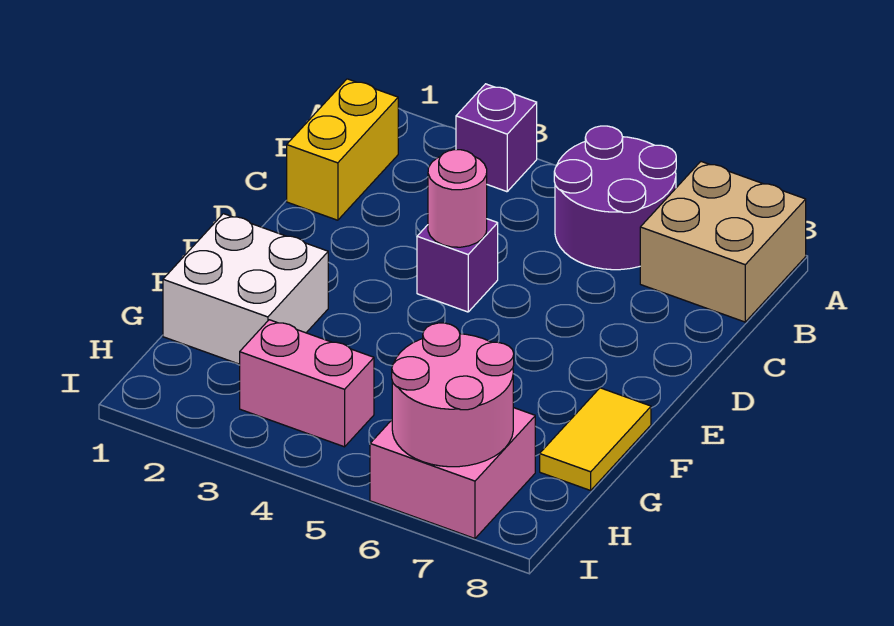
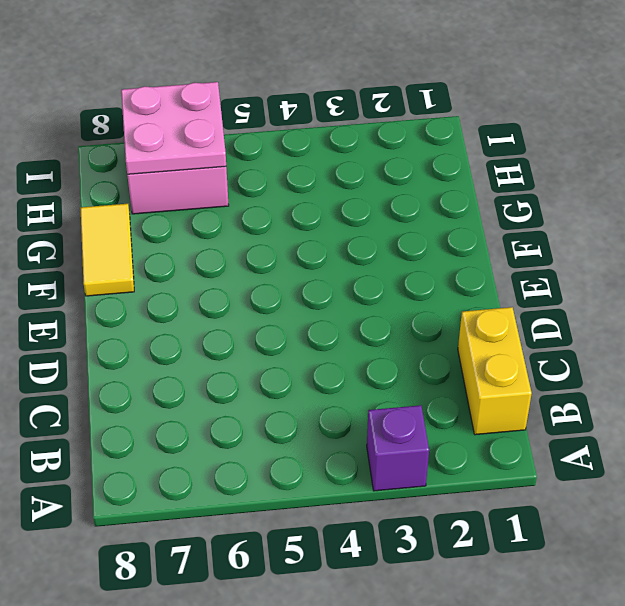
pink plate H6:I7 level 2 -> pink round brick H6:I7 level 2
none -> purple round brick A5:B6 level 1
none -> tan brick A7:B8 level 1

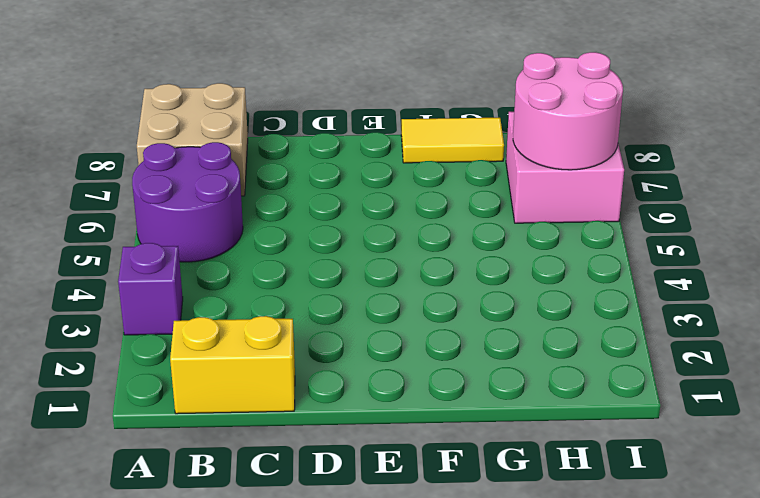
none -> purple brick D4 level 1
none -> white brick F1:G2 level 1

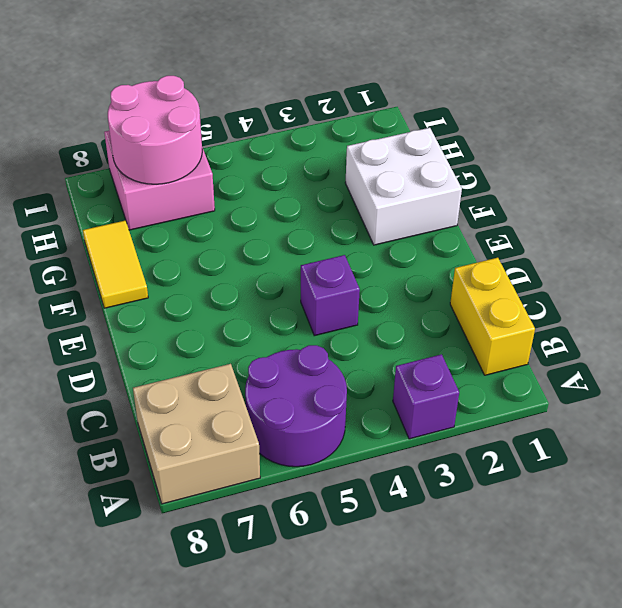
none -> pink brick H3:H4 level 1
none -> pink round brick D4 level 2

